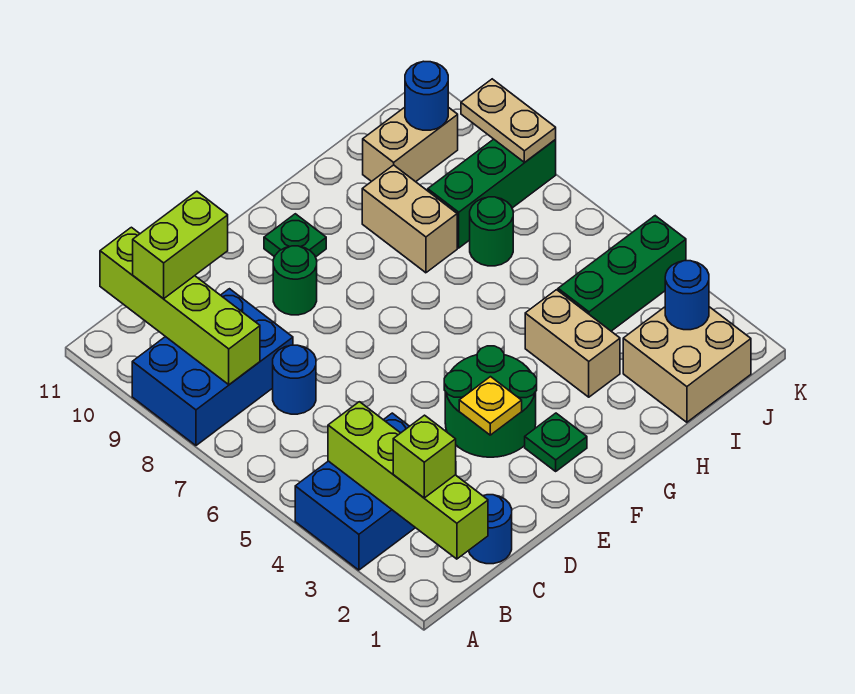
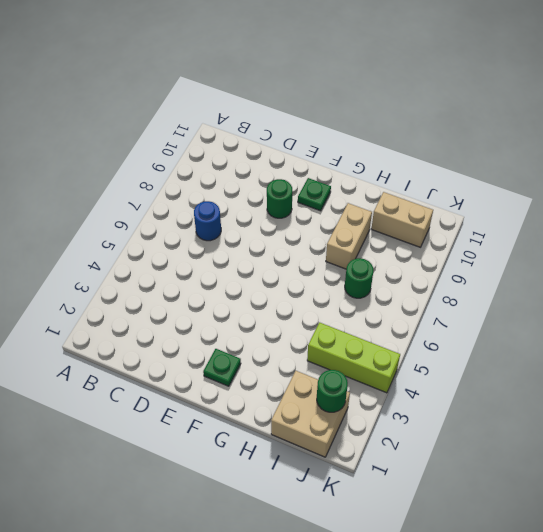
lime brick I4:K4 level 1 -> green brick I4:K4 level 1
green round brick J2 level 2 -> blue round brick J2 level 2
none -> blue brick A3:C4 level 1
none -> blue brick A8:C9 level 1
none -> blue round brick C1 level 1

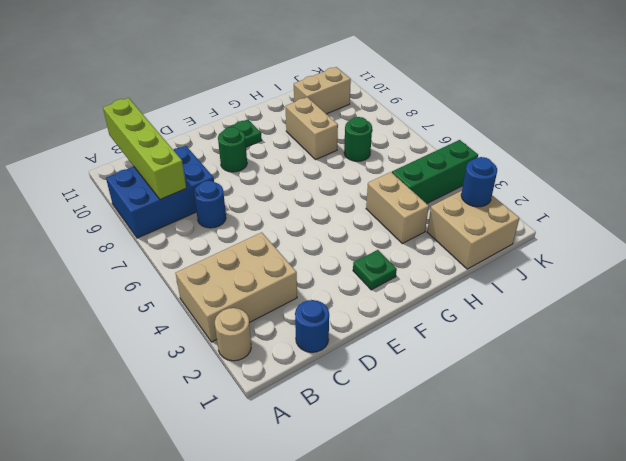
tan round brick A2 level 1 -> none
tan brick A3:C4 level 1 -> blue brick A3:C4 level 1
none -> green round brick E3:F4 level 1
none -> green brick I8:K8 level 1
none -> lime brick B1:B4 level 2

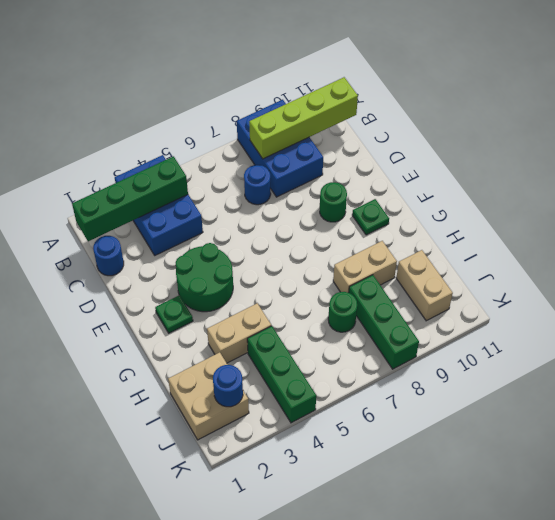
green brick B1:B4 level 2 -> lime brick B1:B4 level 2
none -> yellow plate E3 level 2
none -> blue round brick J10 level 2
none -> tan plate K8:K9 level 2

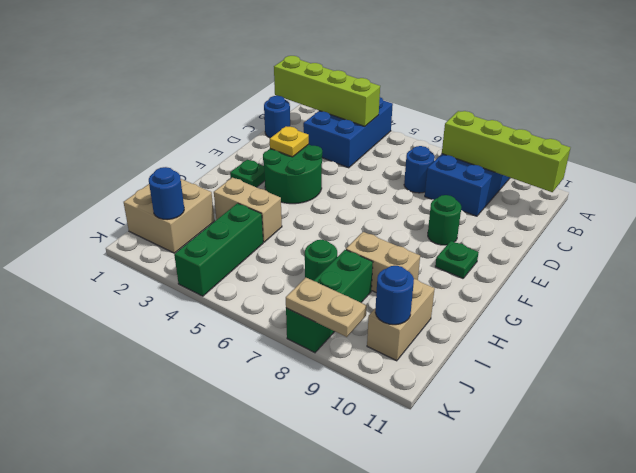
none -> lime brick B2 level 3
none -> lime brick B10:C10 level 3

